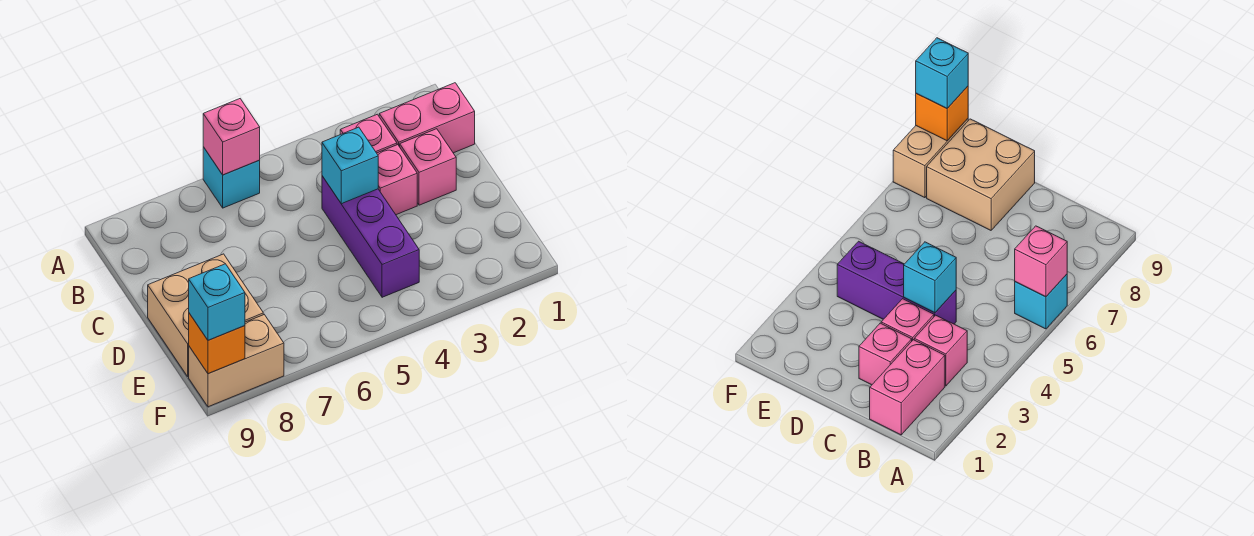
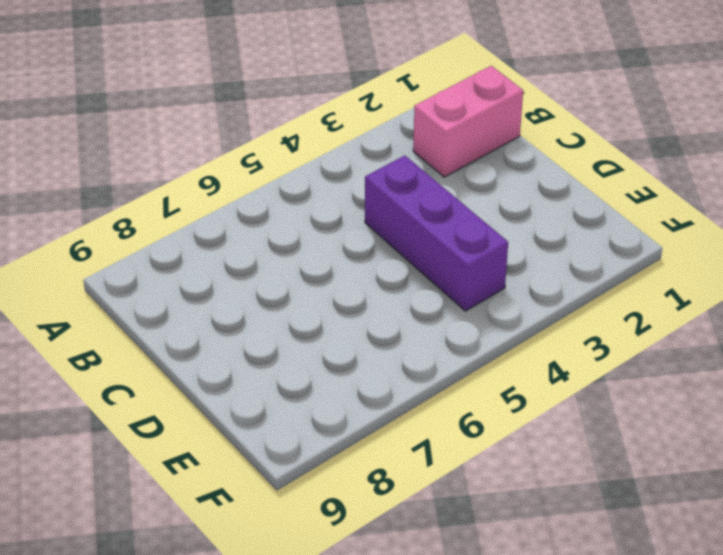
none -> cyan brick A6 level 1
none -> pink brick B3 level 1
none -> pink brick C2 level 1

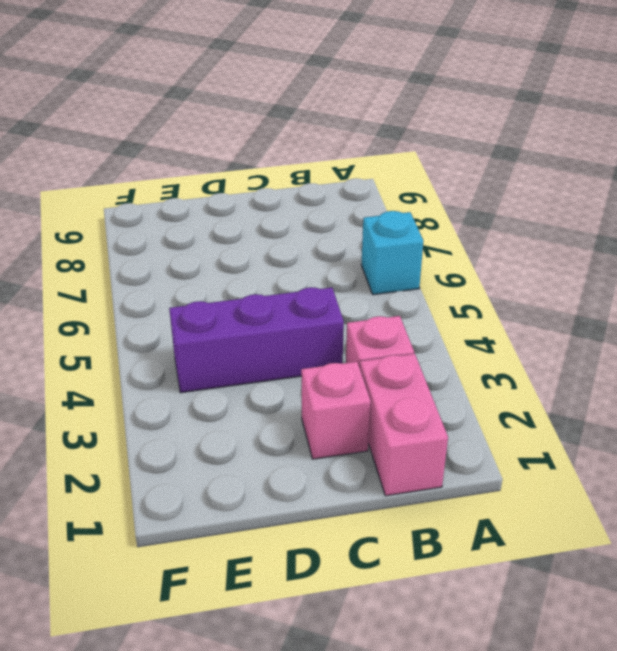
none -> pink brick C3 level 1
none -> tan brick D8:E9 level 1
none -> tan brick F8:F9 level 1

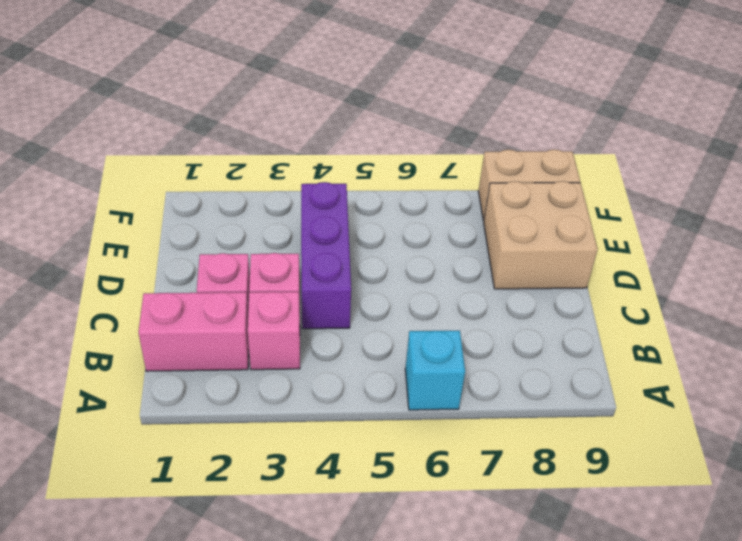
none -> pink brick A6 level 2
none -> cyan brick C4 level 2
none -> orange brick F9 level 2

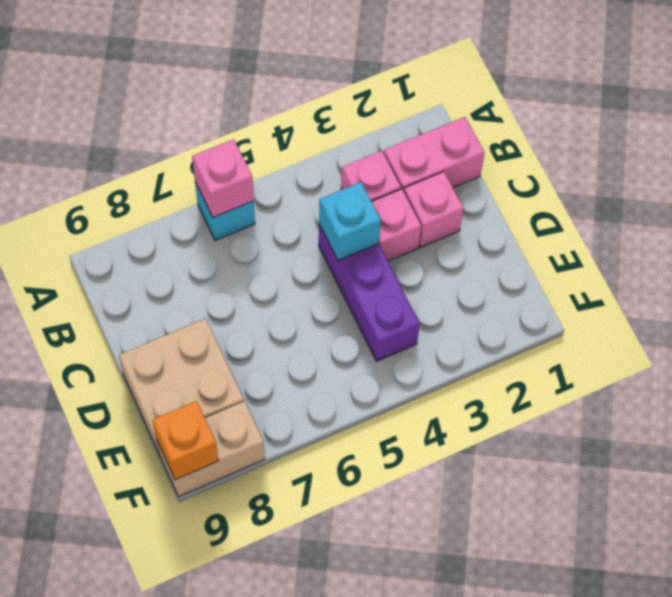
none -> cyan brick F9 level 3

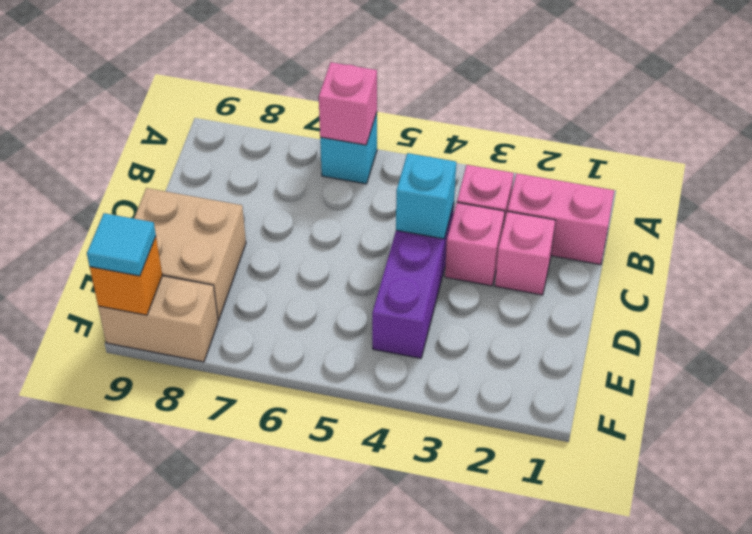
cyan tile F9 level 3 -> cyan brick F9 level 3

